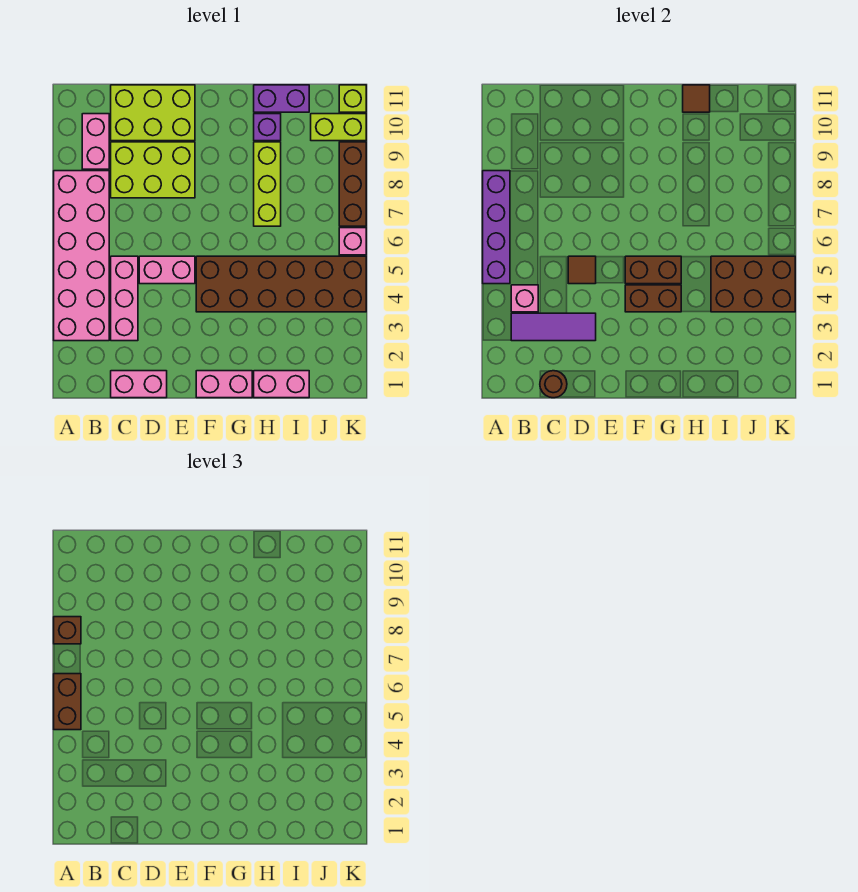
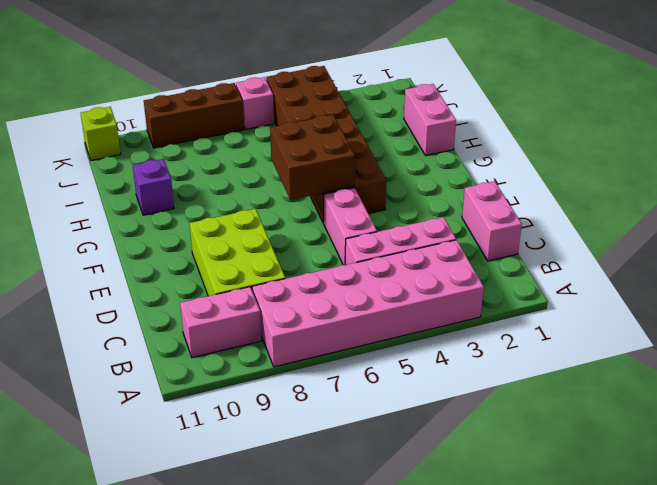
brown brick F5:G6 level 2 -> brown brick F5:G5 level 2
none -> lime brick C10:E11 level 1
none -> pink brick F1:G1 level 1
none -> lime brick H7:H9 level 1

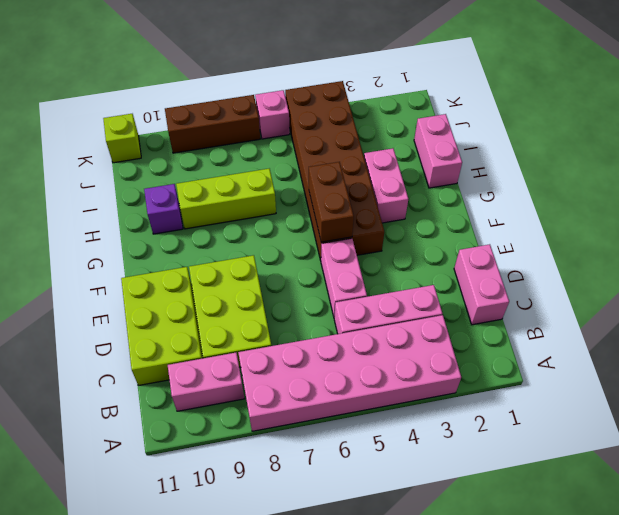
pink brick G3:H3 level 1 -> pink brick F1:G1 level 1
none -> purple brick H11:I11 level 1
none -> lime brick J10:K10 level 1
none -> purple brick A5:A8 level 2

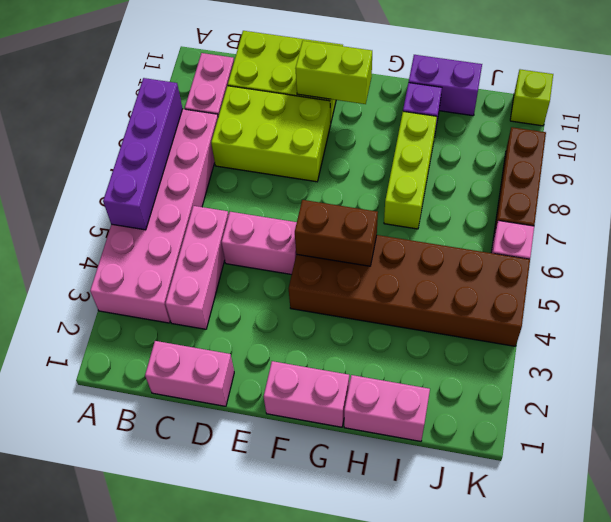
lime brick E10:F10 level 2 -> lime brick J10:K10 level 1
none -> purple tile B3:D3 level 2
none -> pink brick B4 level 2
none -> brown round brick C1 level 2

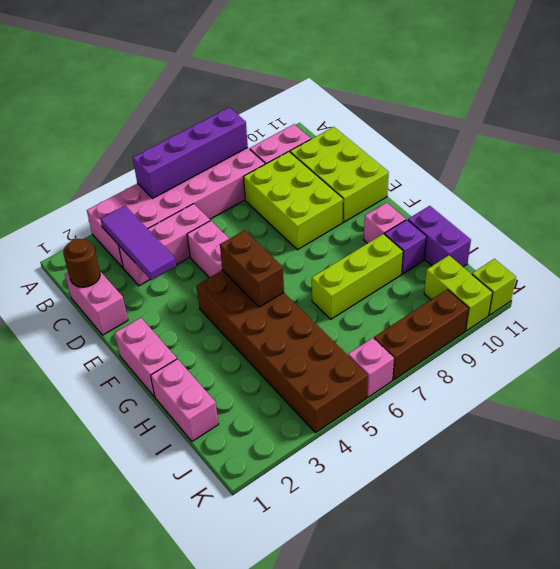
pink brick G10 level 1 -> pink brick B4 level 2
none -> brown tile D5 level 2
none -> brown brick F4:G4 level 2
none -> brown tile H11 level 2

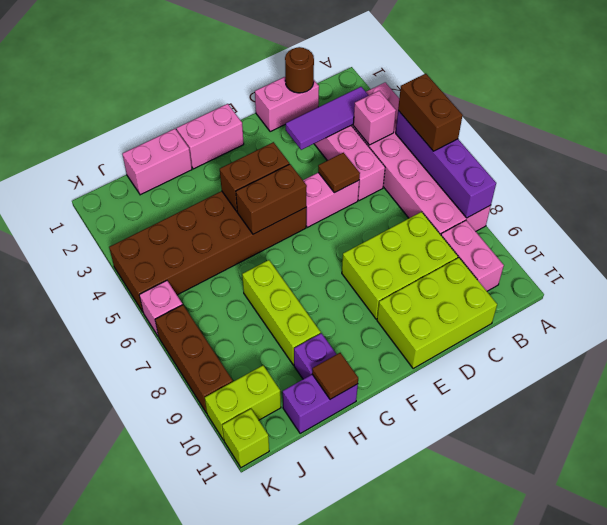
none -> brown brick I4:K5 level 2
none -> brown brick A8 level 3

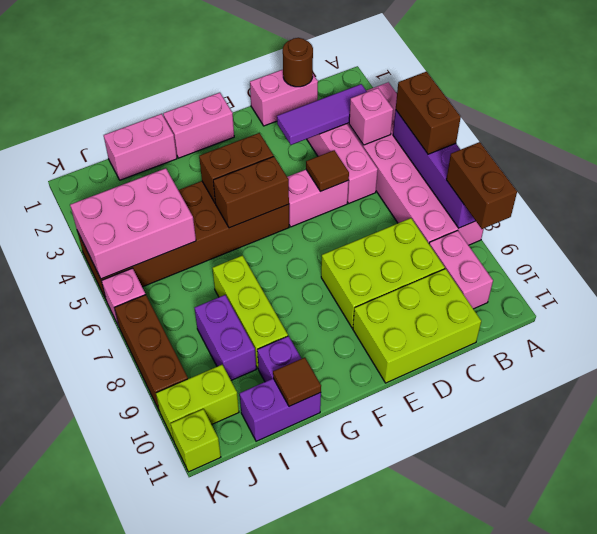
brown brick A8:A9 level 3 -> brown brick A8 level 3
pink brick I4:K5 level 2 -> brown brick I4:K5 level 2
purple brick I8:I9 level 1 -> none

